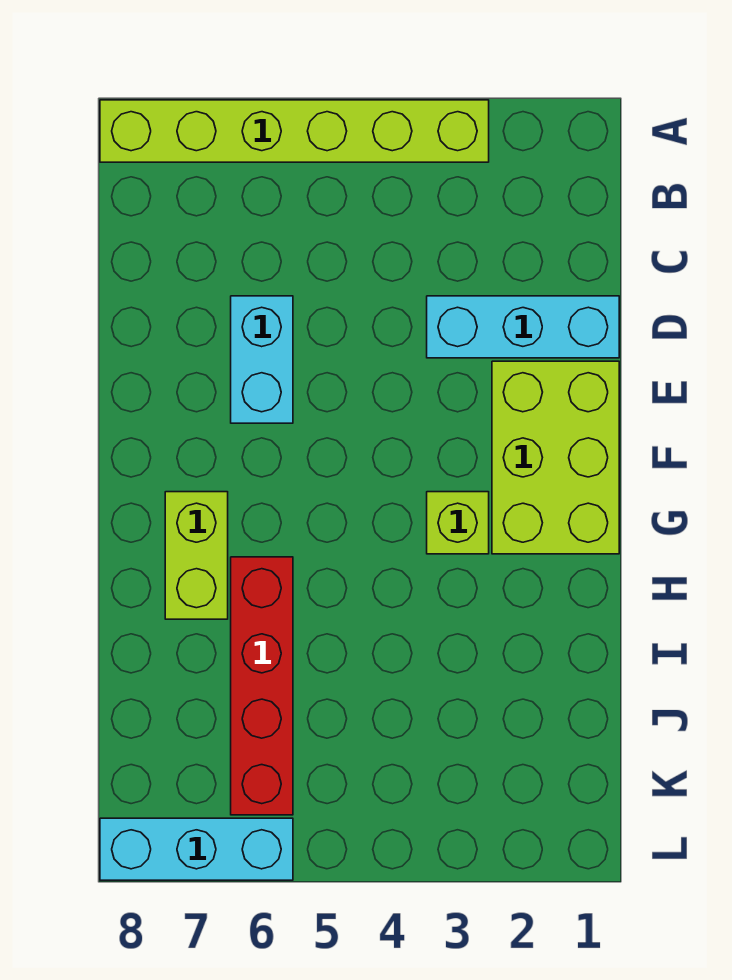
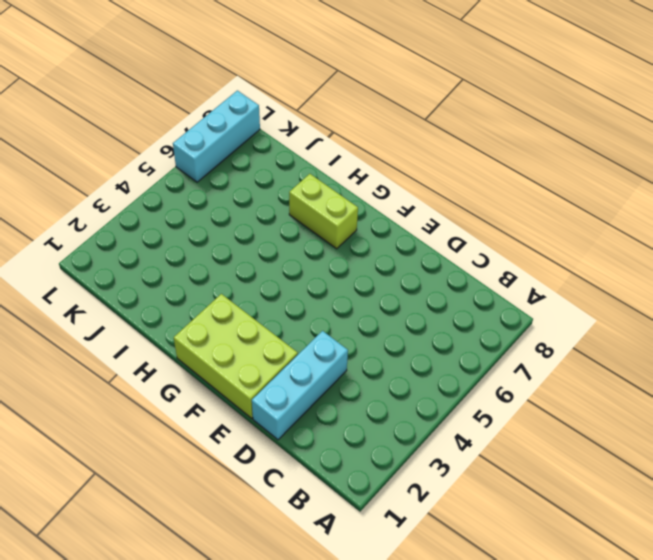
none -> lime brick A3:A8 level 1
none -> cyan brick D6:E6 level 1

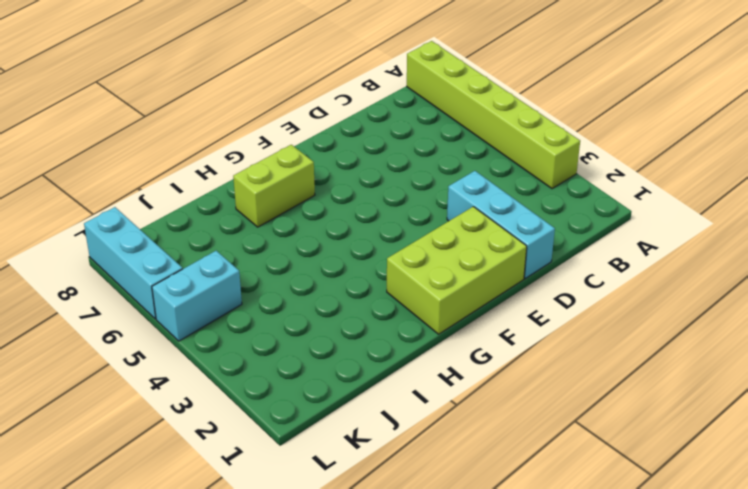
cyan brick K5:L5 level 1 -> cyan brick D6:E6 level 1
none -> lime brick G3 level 1
none -> red brick H6:K6 level 1

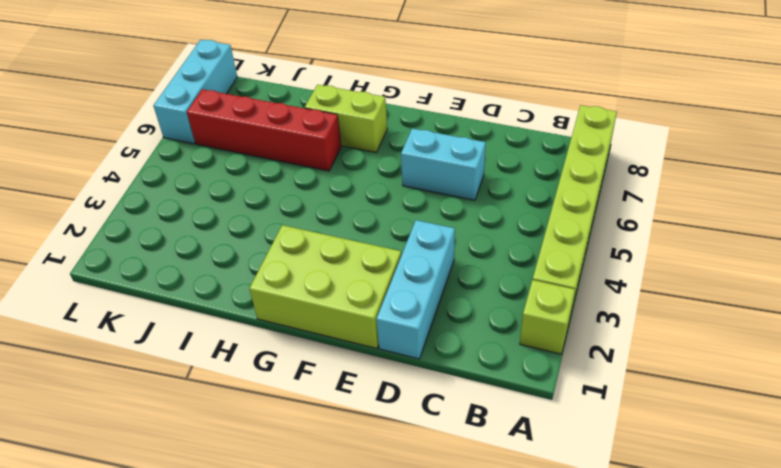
lime brick A2 level 1 -> lime brick G3 level 1

